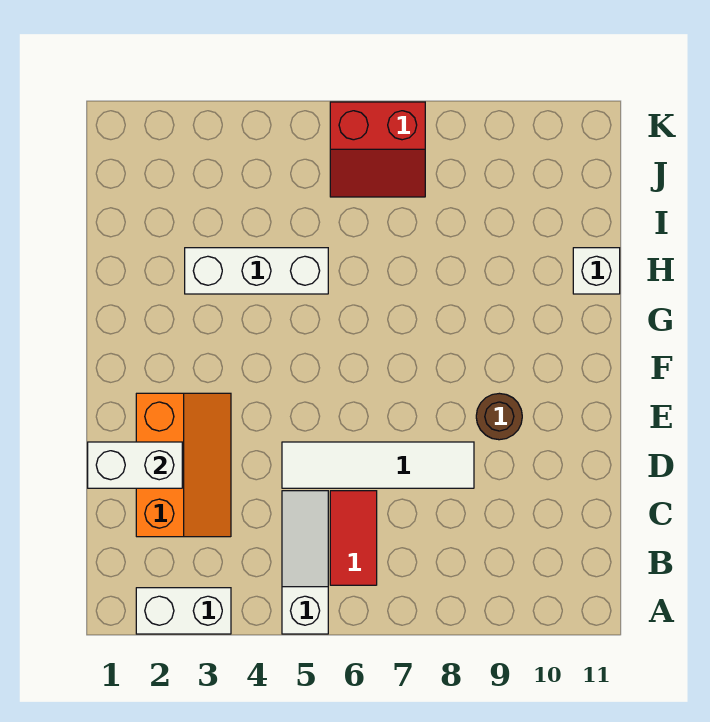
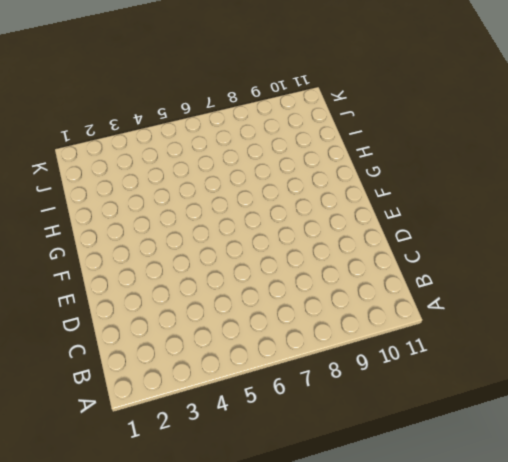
none -> white brick A2:A3 level 1
none -> white slope A5:C5 level 1 top A

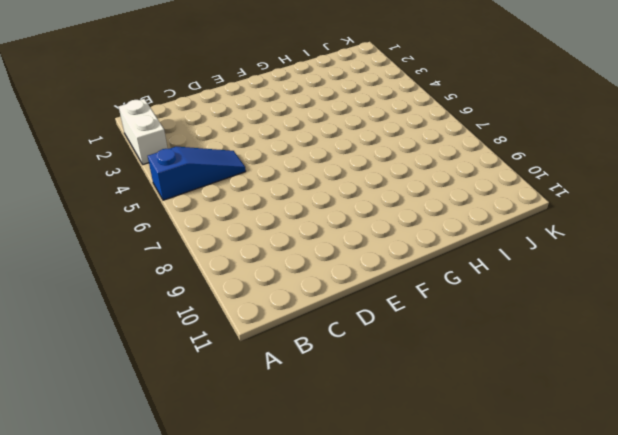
blue slope A5:C5 level 1 top A -> white slope A5:C5 level 1 top A
none -> red tile B6:C6 level 1
none -> orange slope C2:E3 level 1 top 2

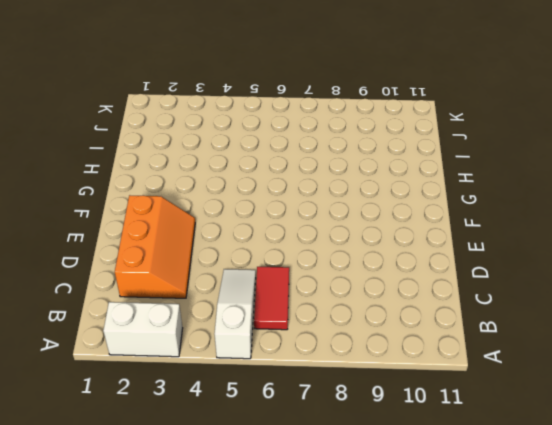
none -> white tile D5:D8 level 1
none -> brown round brick E9 level 1

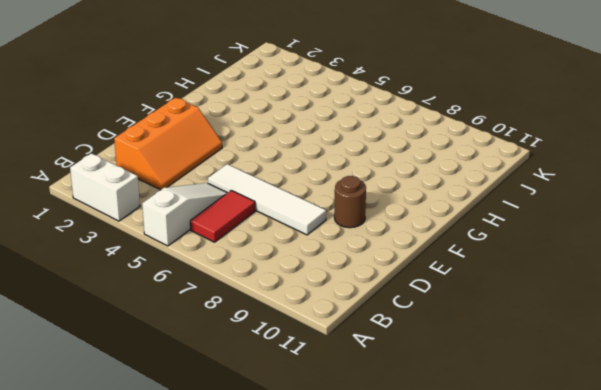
none -> white brick H3:H5 level 1
none -> white brick H11 level 1

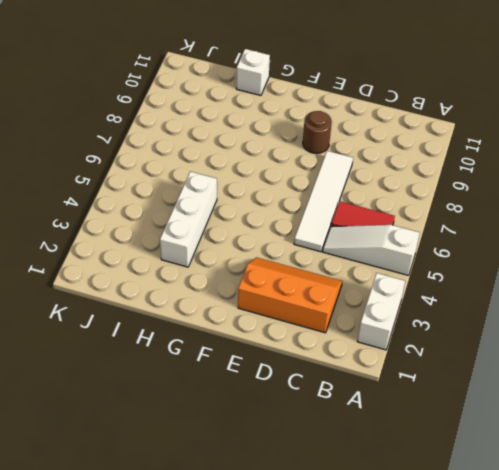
none -> red slope J6:K7 level 1 top K
none -> white brick D1:D2 level 2

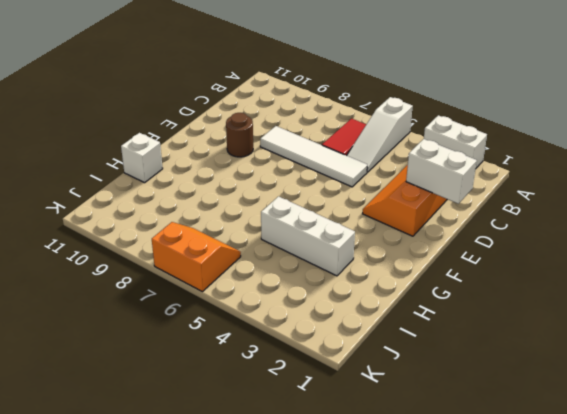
orange slope J6:K7 level 1 top K -> red slope J6:K7 level 1 top K

